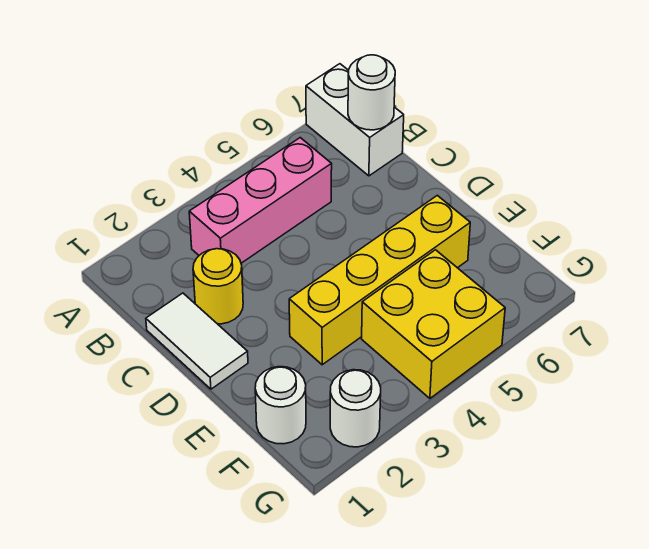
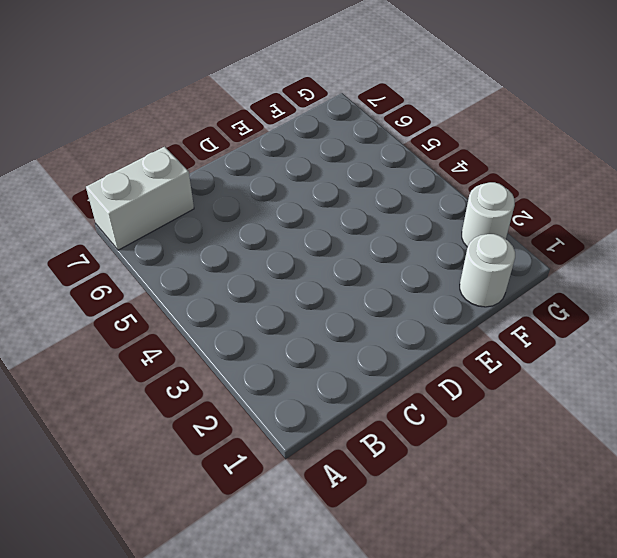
none -> pink brick B3:B5 level 1
none -> white tile C1:D1 level 1

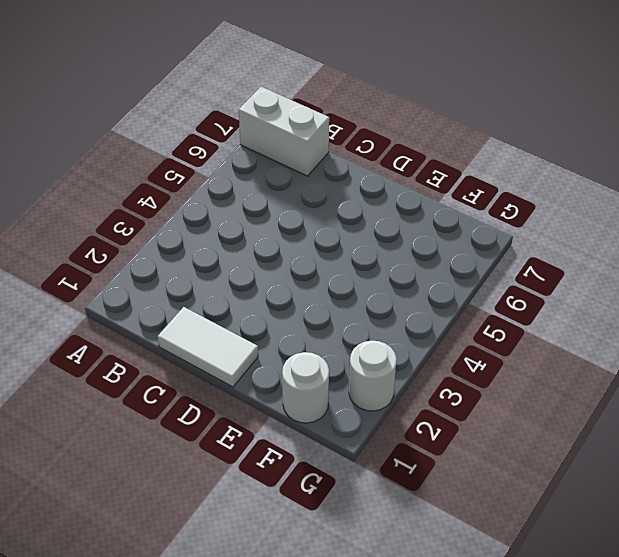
none -> pink brick B3:B5 level 1
none -> yellow round brick C2 level 1

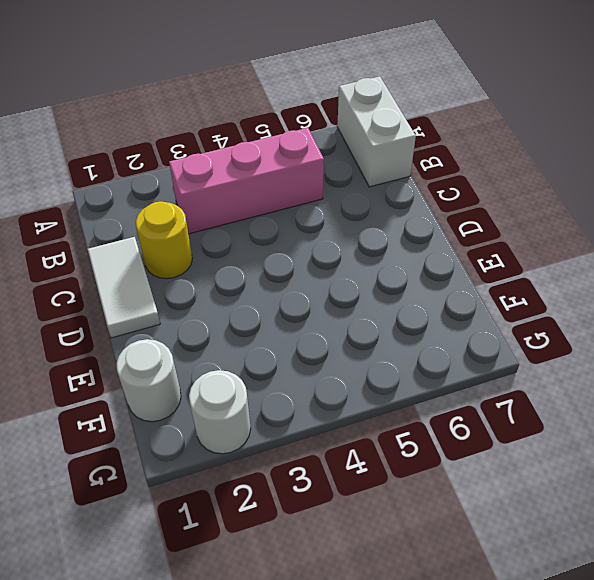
none -> yellow brick E3:E6 level 1
none -> yellow brick F4:G5 level 1

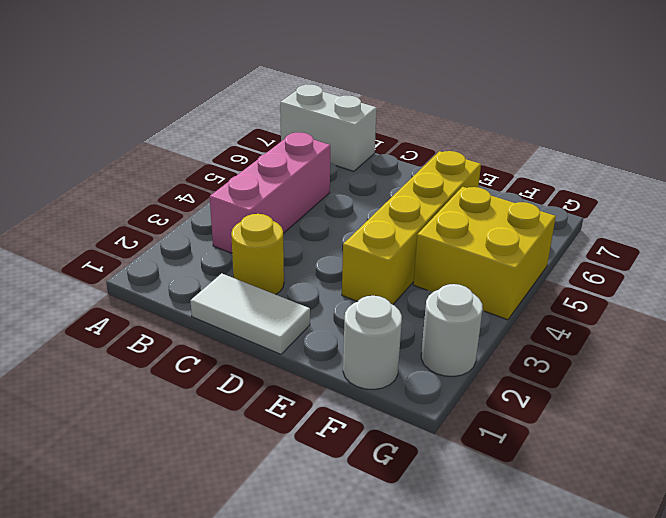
none -> white round brick B7 level 2

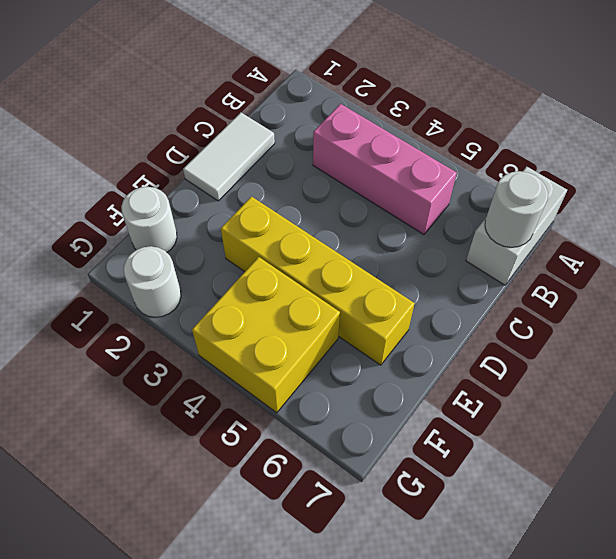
none -> yellow round brick C2 level 1

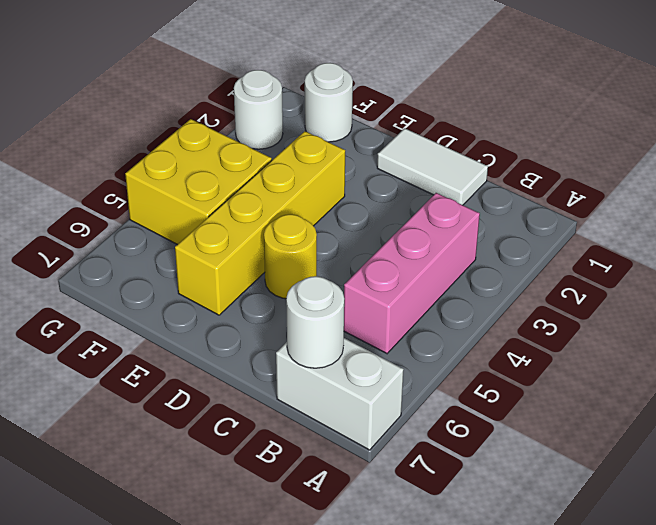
yellow round brick D5 level 1 -> yellow round brick C2 level 1

